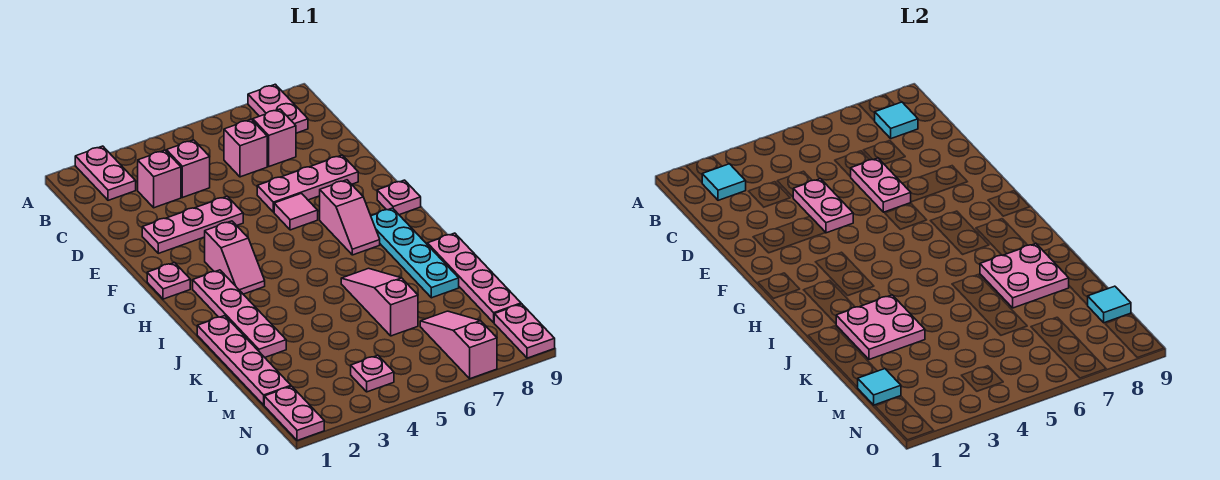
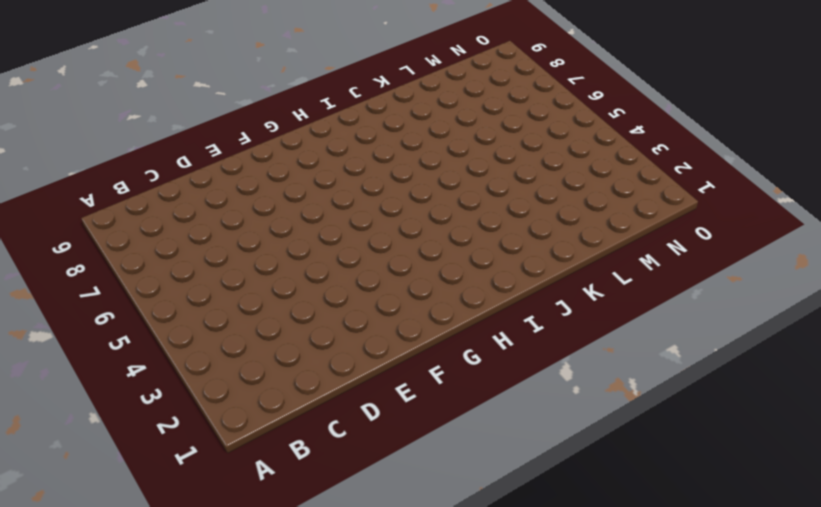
none -> pink plate A2:B2 level 1
none -> pink plate A8:B8 level 1
none -> pink brick C3 level 1
none -> pink brick C4 level 1

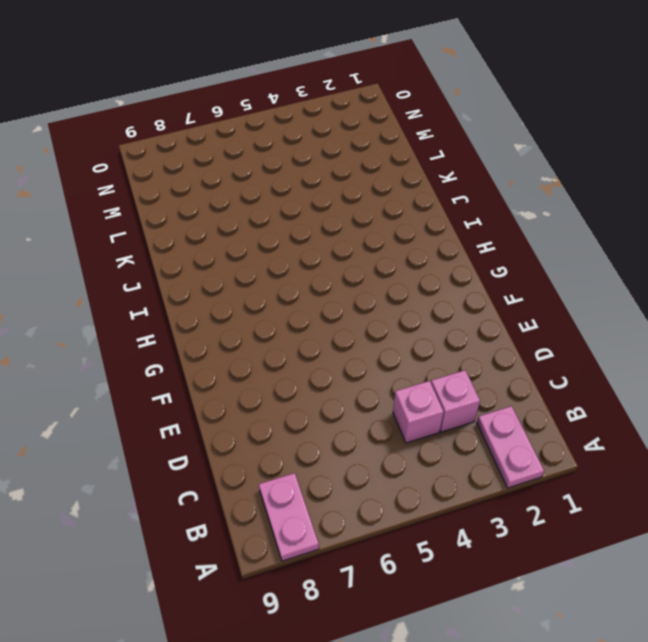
none -> pink brick C6 level 1
none -> pink brick C7 level 1
none -> pink plate E2:E4 level 1
none -> pink plate E6:E8 level 1

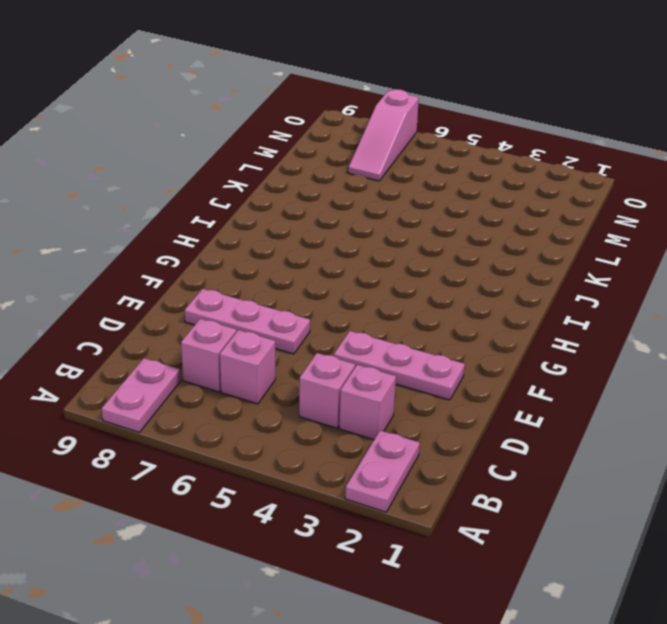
none -> pink tile F6 level 1
none -> pink plate G1 level 1
none -> pink slope G3:H3 level 1 top G
none -> pink slope G7:H7 level 1 top G

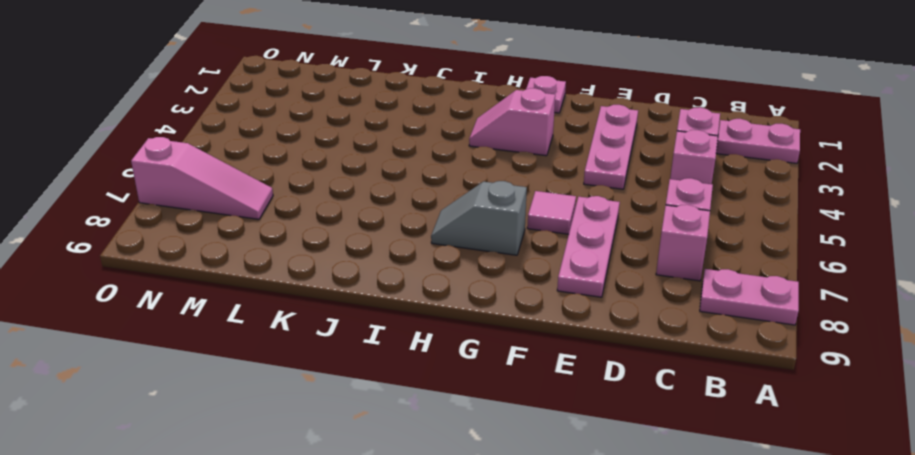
grey slope G7:H7 level 1 top G -> pink slope G7:H7 level 1 top G
none -> pink plate G9 level 1
none -> pink plate H2:K2 level 1
none -> cyan plate H8:K8 level 1
none -> pink plate J1:M1 level 1

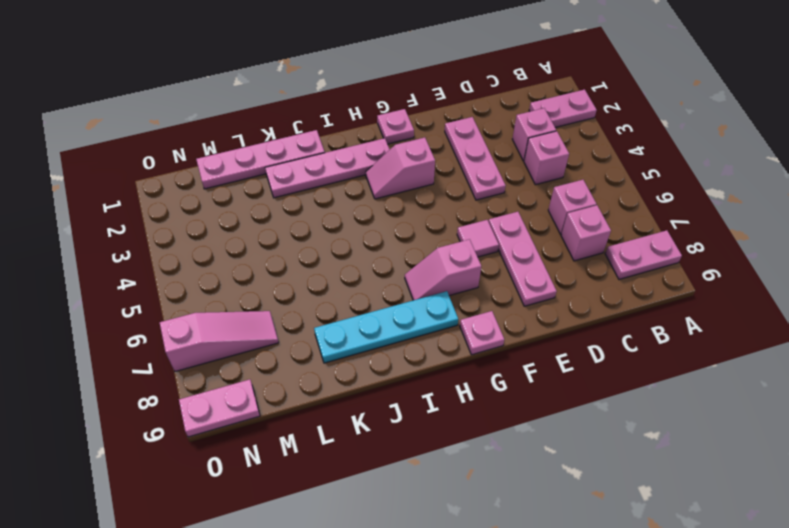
none -> pink slope J6:L6 level 1 top L
none -> pink plate J9:M9 level 1
none -> pink plate N1:O1 level 1
none -> pink plate N4 level 1

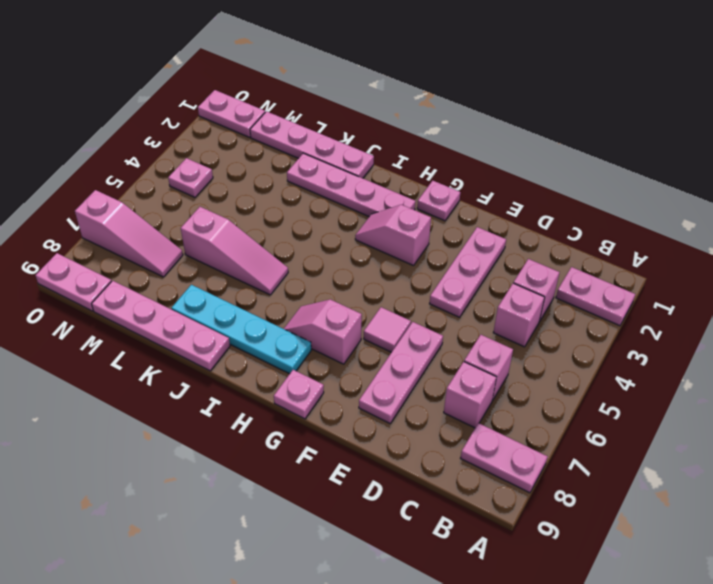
none -> cyan tile B2 level 2
none -> cyan tile B8 level 2
none -> pink plate D4:E4 level 2
none -> pink plate D6:E6 level 2

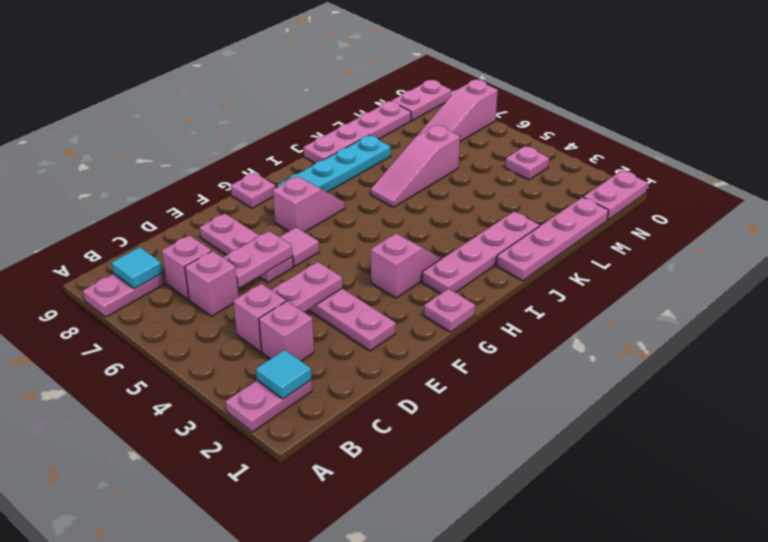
none -> pink plate J2:K3 level 2
none -> pink plate J7:K8 level 2
none -> cyan tile M1 level 2
none -> cyan tile M9 level 2

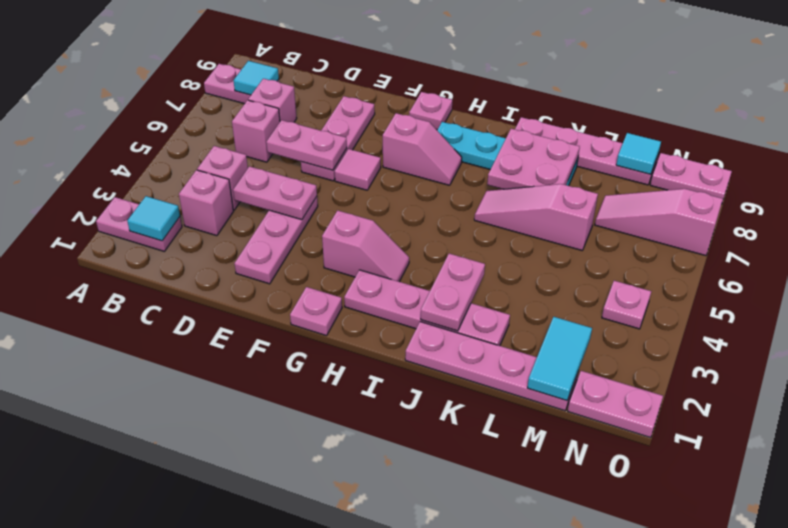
pink plate J2:J3 level 2 -> pink plate J2:K3 level 2
cyan tile M1:M2 level 2 -> cyan tile M1 level 2

